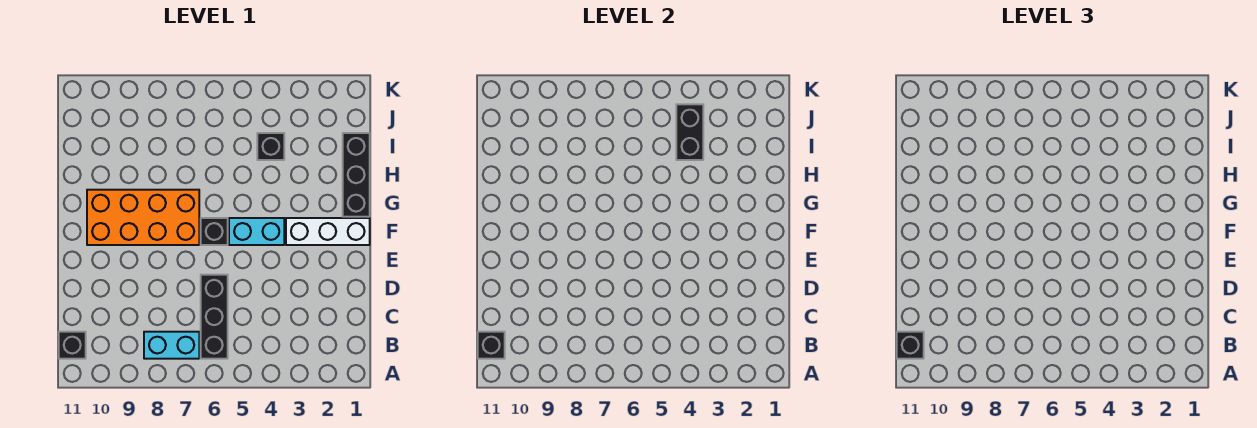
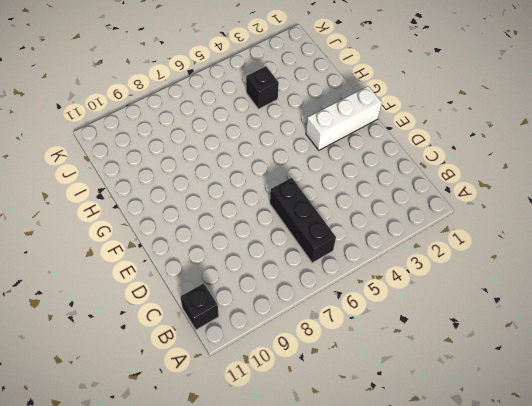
none -> cyan brick B7:B8 level 1
none -> cyan brick F4:F5 level 1
none -> black brick F6 level 1

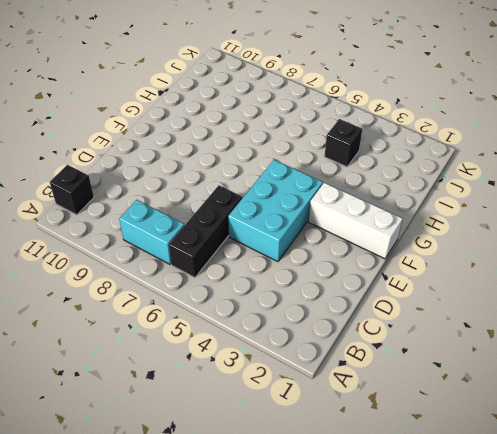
cyan brick D4:F5 level 1 -> cyan brick F4:F5 level 1
none -> black brick F6 level 1
none -> orange brick F7:G10 level 1
none -> black brick G1:I1 level 1

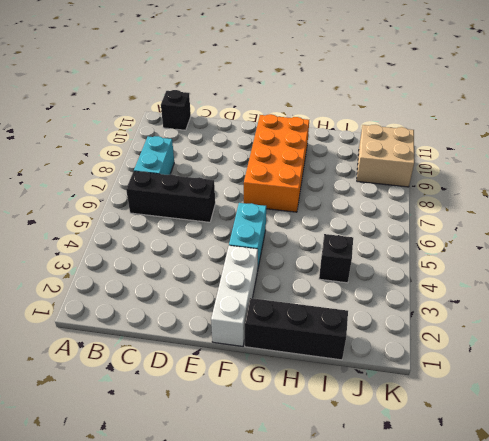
tan brick J9:K10 level 1 -> none
none -> black brick F6 level 1
none -> black brick B11 level 2
none -> black brick I4:J4 level 2

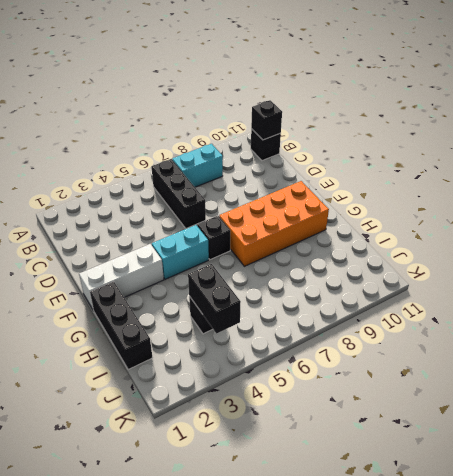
none -> black brick B11 level 3

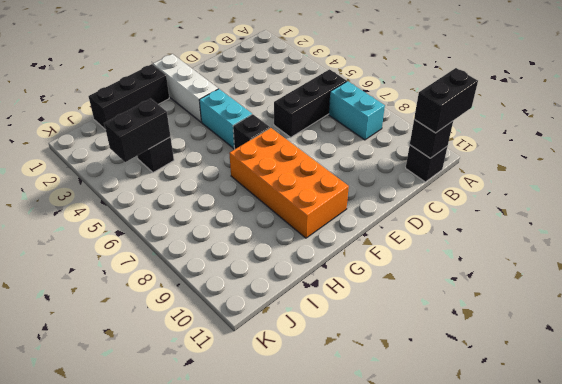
black brick A11:B11 level 3 -> black brick B11 level 3

